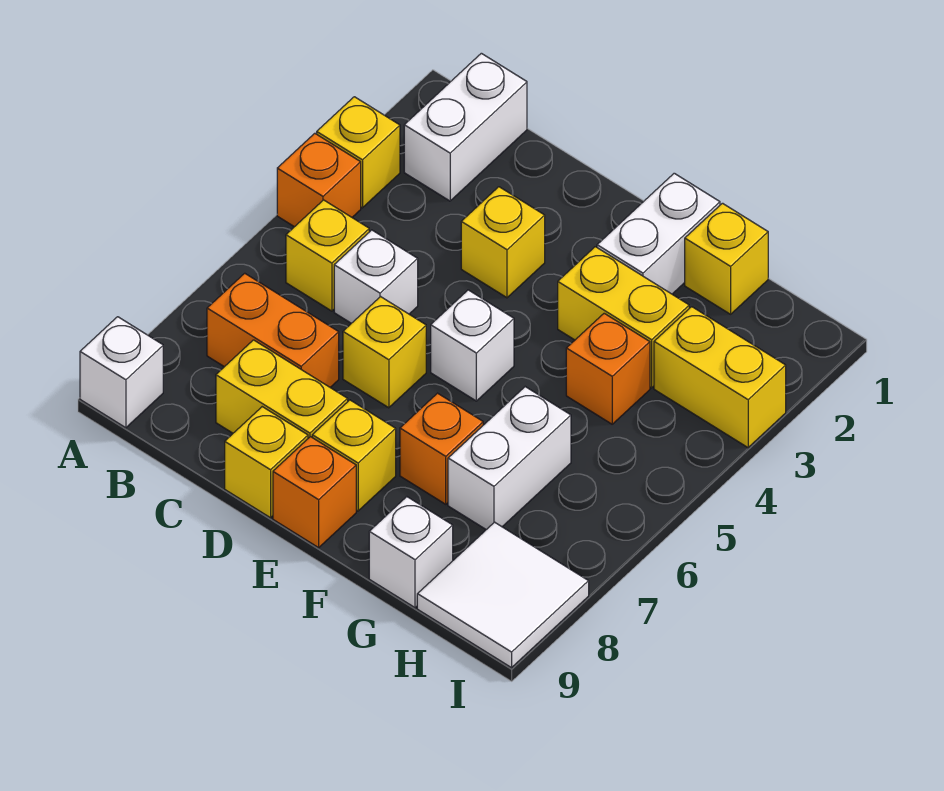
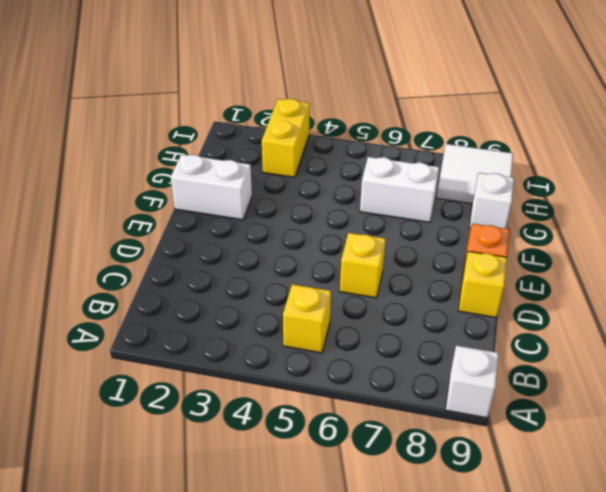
none -> yellow brick A3 level 1
none -> orange brick A4 level 1
none -> white brick B1:B2 level 1

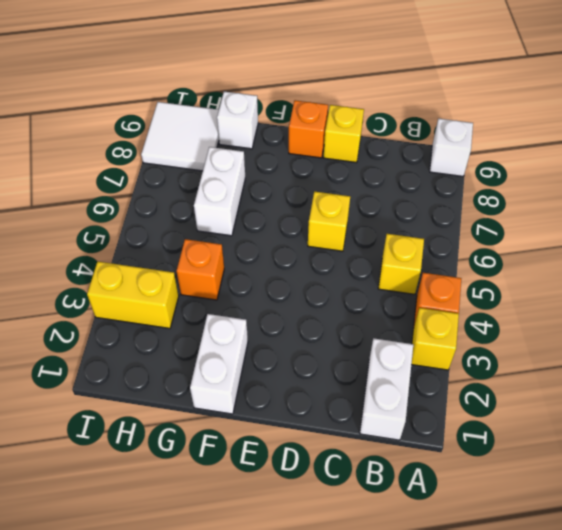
none -> orange brick B7:C7 level 1
none -> white brick C5 level 1
none -> yellow brick C8:D8 level 1

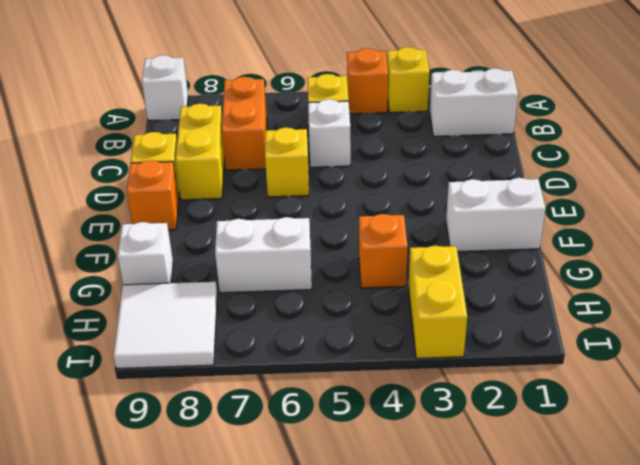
none -> yellow brick D3 level 1
none -> white brick E5 level 1
none -> yellow brick E8 level 1

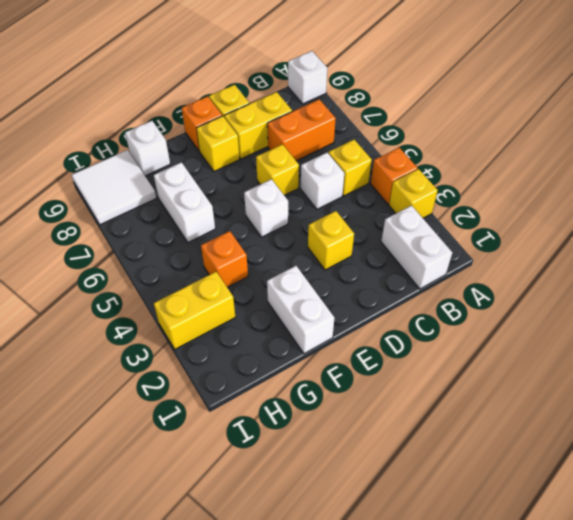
none -> yellow brick F3:G3 level 1
none -> orange brick F7 level 1
none -> yellow brick G1 level 1

